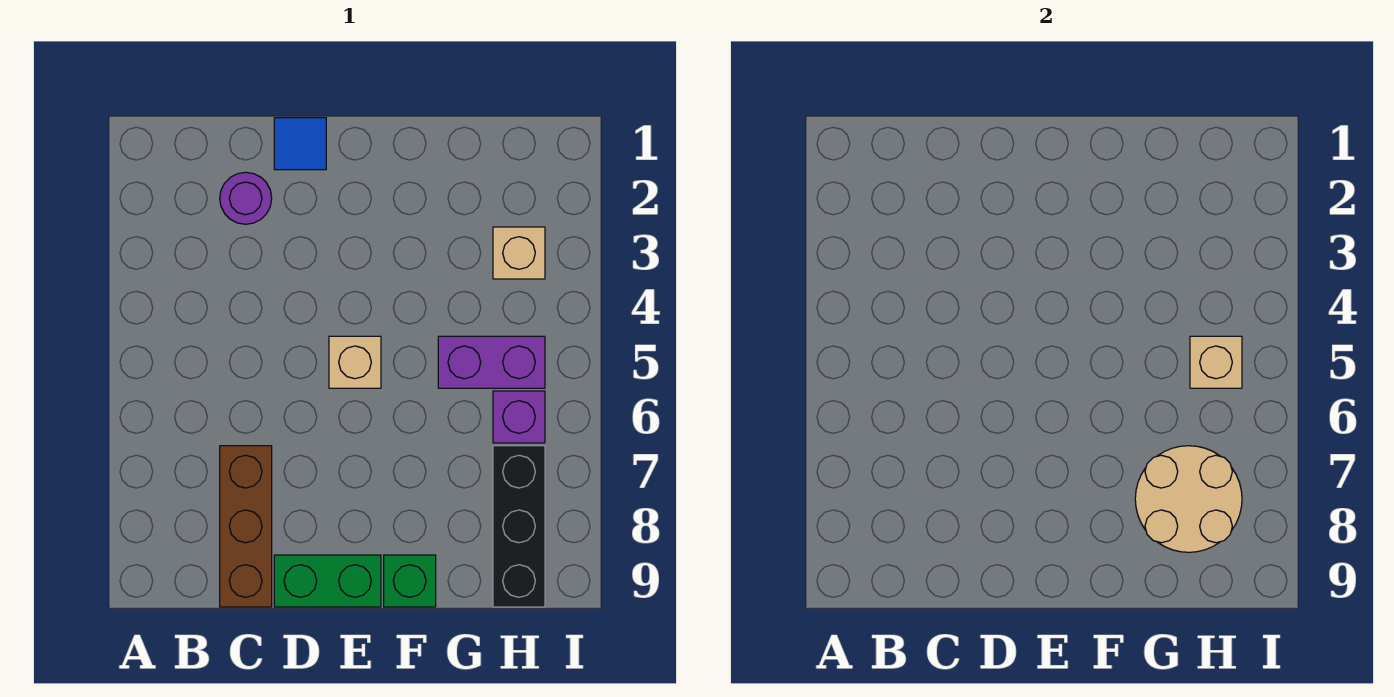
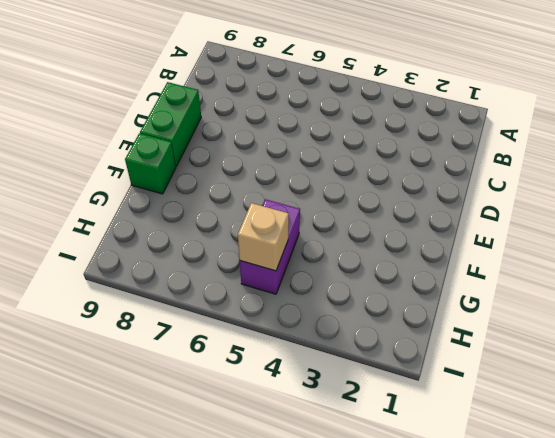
none -> purple round brick C2 level 1
none -> brown brick C7:C9 level 1
none -> blue tile D1 level 1

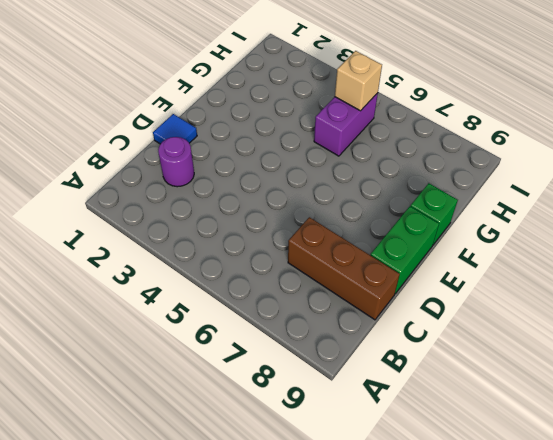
none -> tan brick E5 level 1
none -> tan brick H3 level 1
none -> purple brick H6 level 1

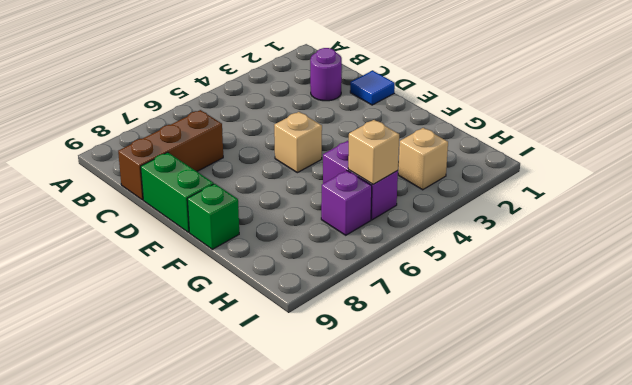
none -> black brick H7:H9 level 1
none -> tan round brick G7:H8 level 2

